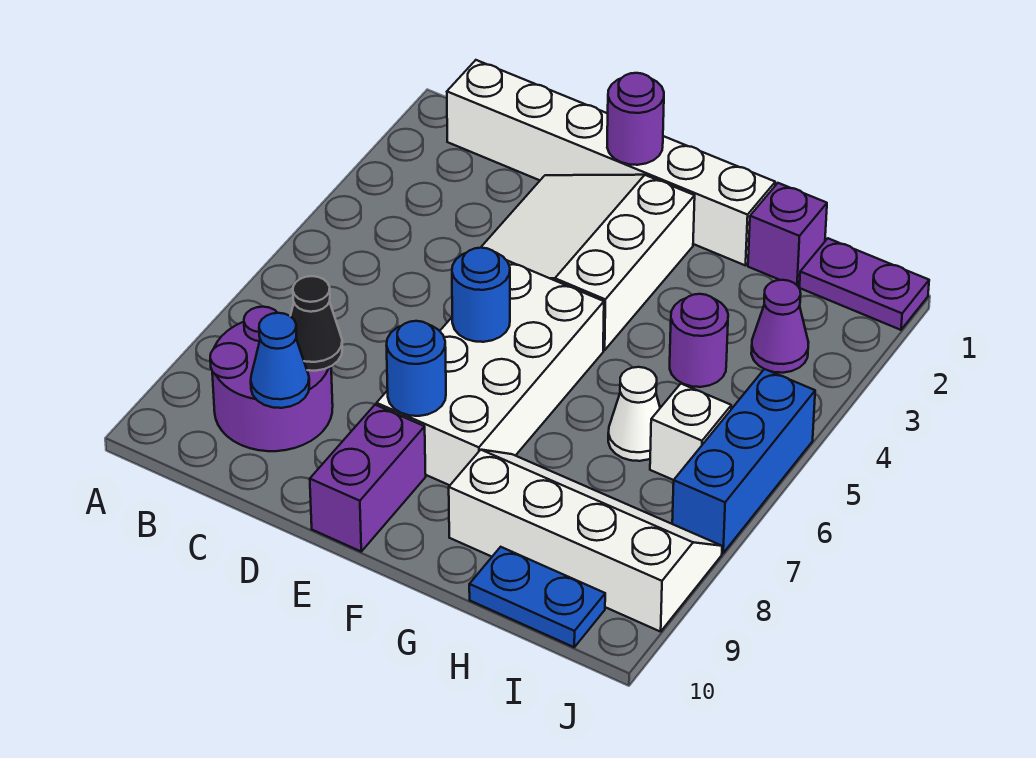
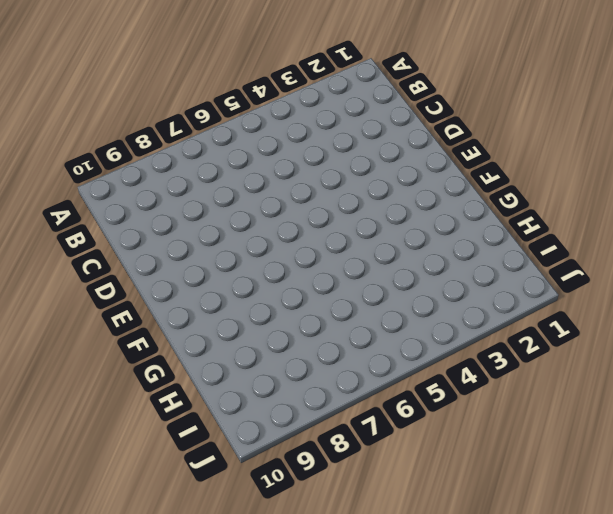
none -> white brick B1:G1 level 1
none -> purple round brick B8:C9 level 1
none -> white slope D2:F4 level 1 top F

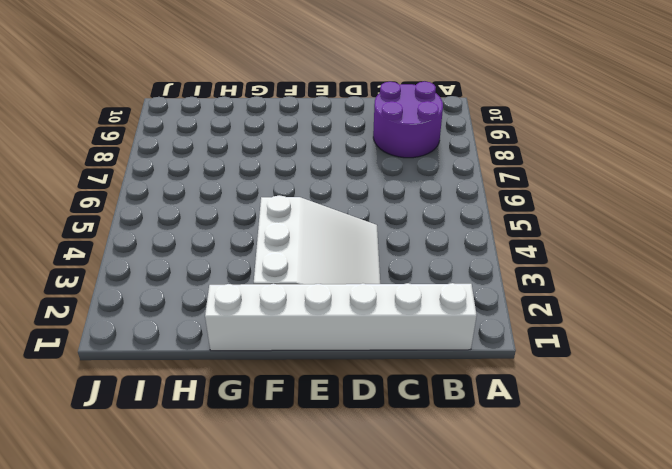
none -> white brick E5:F8 level 1
none -> purple brick E9:E10 level 1
none -> white slope G8:J9 level 1 top 9

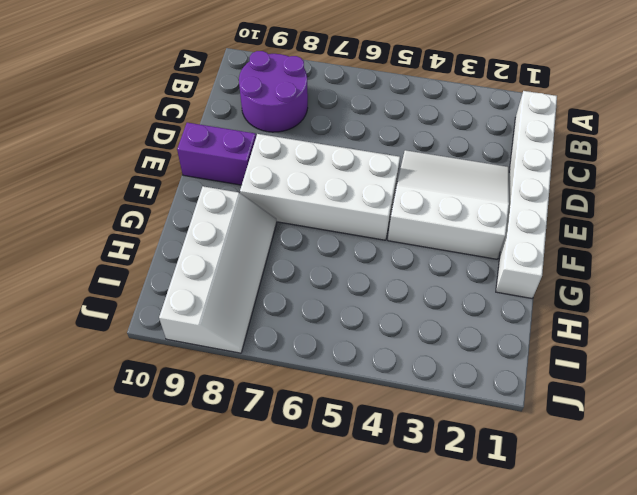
none -> purple brick H1 level 1
none -> purple round brick H4 level 1
none -> white cone H6 level 1

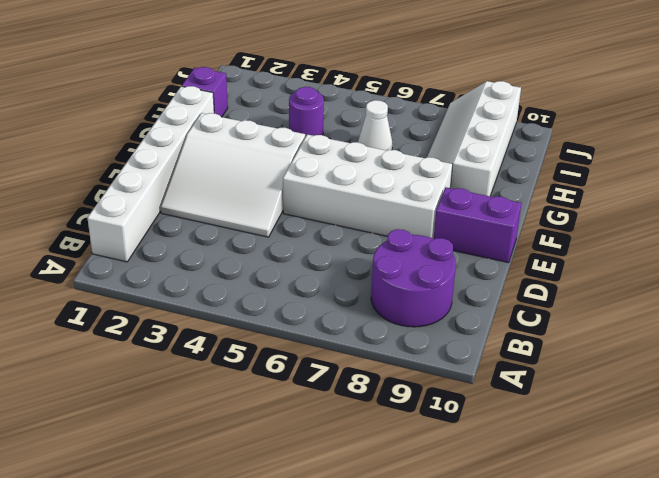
none -> blue plate H10:I10 level 1
none -> purple plate I1:J1 level 1
none -> purple cone I3 level 1

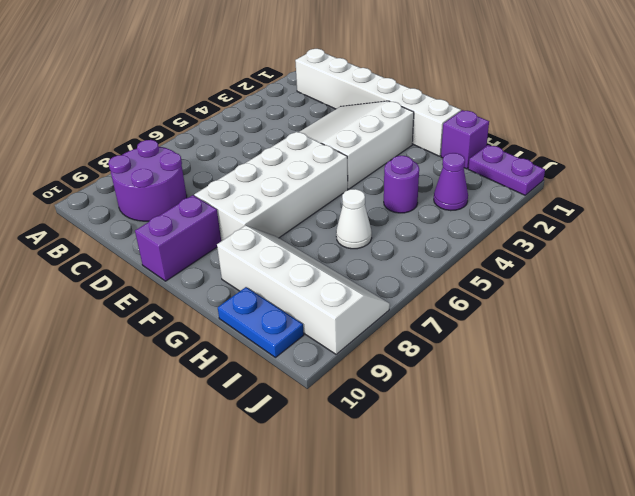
none -> white brick I6 level 1
none -> blue brick J5:J7 level 1
none -> black cone C8 level 2

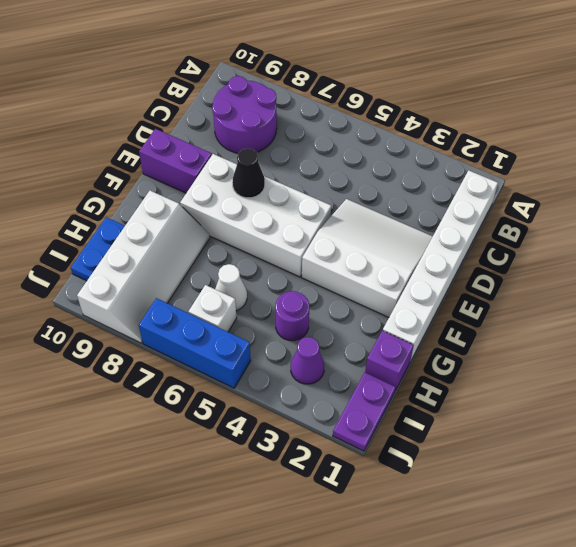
black cone E7 level 2 -> black cone C8 level 2
none -> blue cone C9 level 2
none -> purple round brick E1 level 2
none -> blue round brick E6 level 2

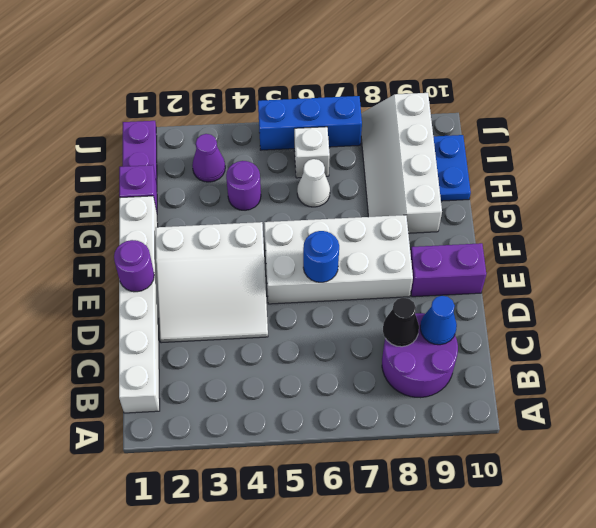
none -> blue round brick E8 level 2

